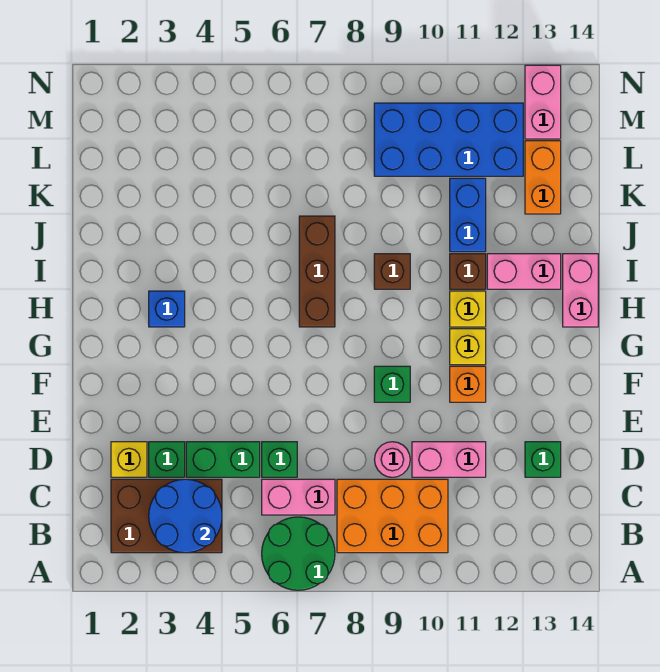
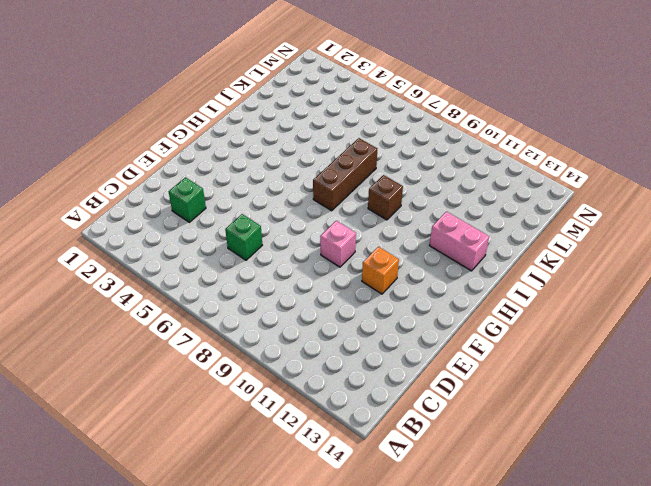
pink brick F9 level 1 -> green brick F9 level 1
none -> green round brick A6:B7 level 1
none -> brown brick B2:C4 level 1
none -> orange brick B8:C10 level 1

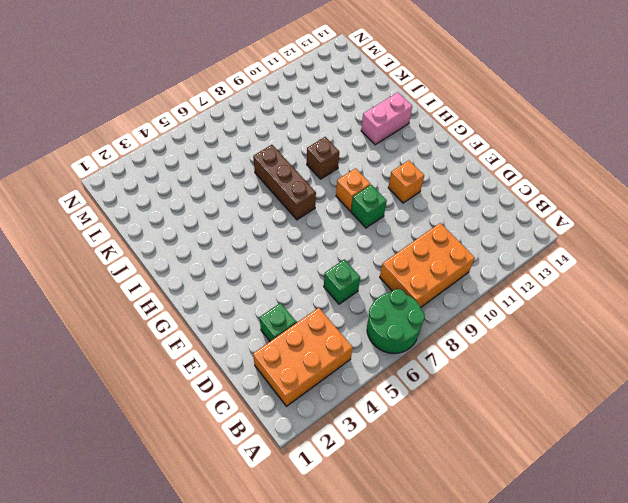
orange brick B2:C4 level 1 -> brown brick B2:C4 level 1
orange brick G9 level 1 -> none
none -> pink brick C6:C7 level 1
none -> yellow brick D2 level 1
none -> green brick D4:D5 level 1

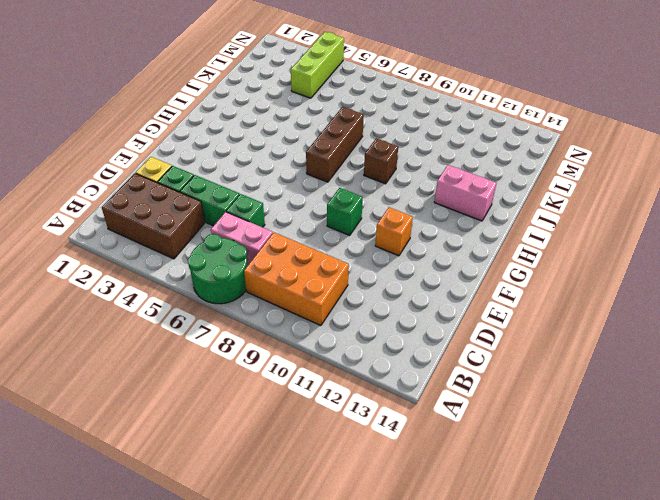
lime brick L4:N4 level 1 -> none
none -> pink round brick D9 level 1
none -> pink brick D10:D11 level 1
none -> green brick D13 level 1

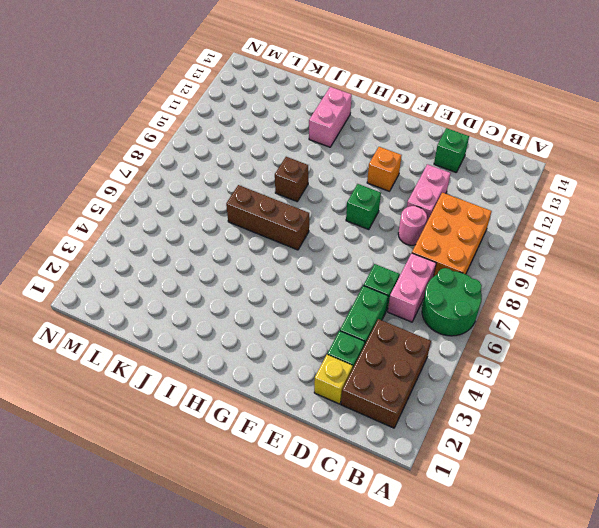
none -> yellow brick G11 level 1
none -> blue brick H3 level 1
none -> yellow brick H11 level 1

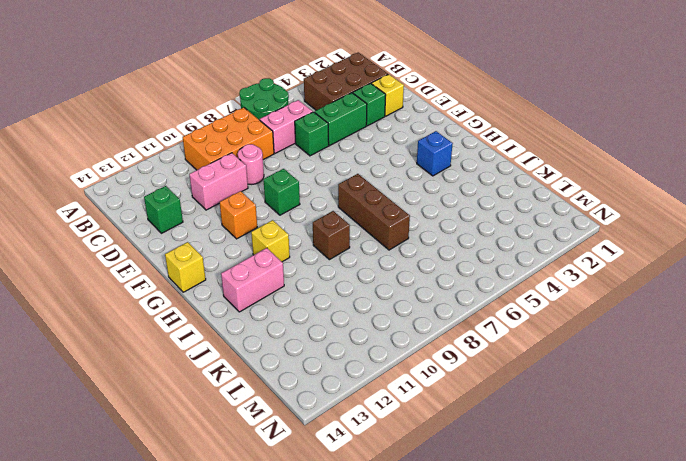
yellow brick G14 level 1 -> yellow brick G11 level 1
none -> pink brick H14:I14 level 1
none -> brown brick I11 level 1
none -> blue brick J11:K11 level 1

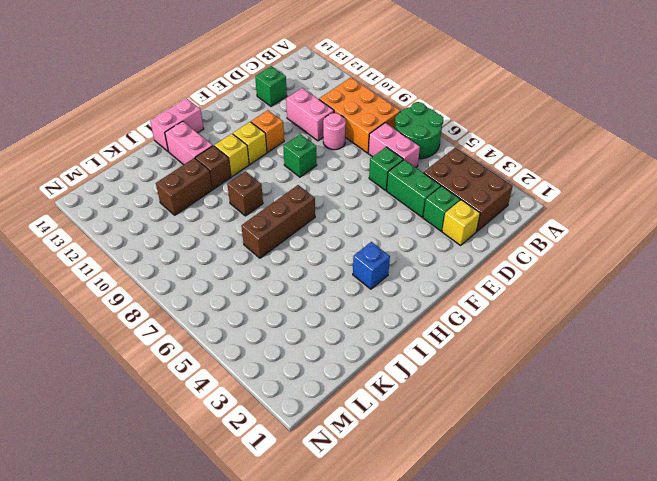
brown brick J11:K11 level 1 -> blue brick J11:K11 level 1
none -> orange brick K13:L13 level 1
none -> blue brick L9:M12 level 1
none -> pink brick M13:N13 level 1

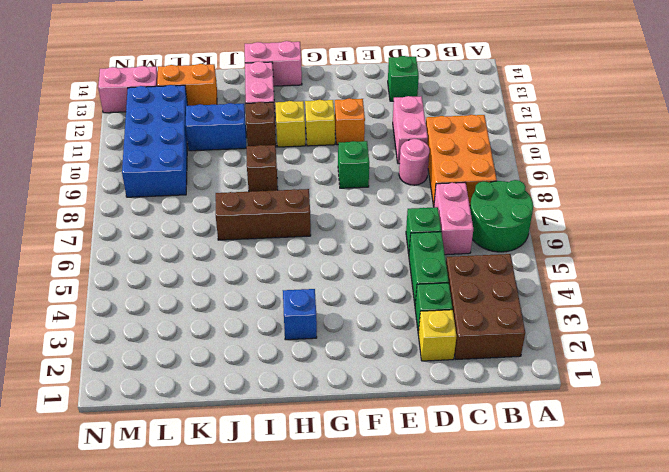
none -> blue round brick B3:C4 level 2

